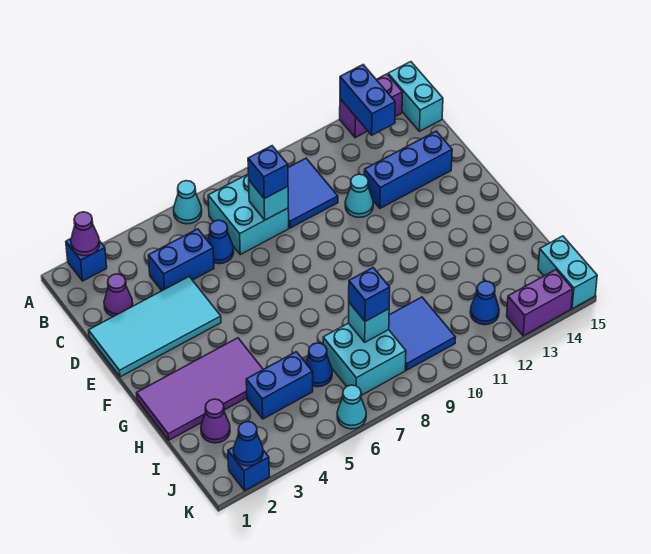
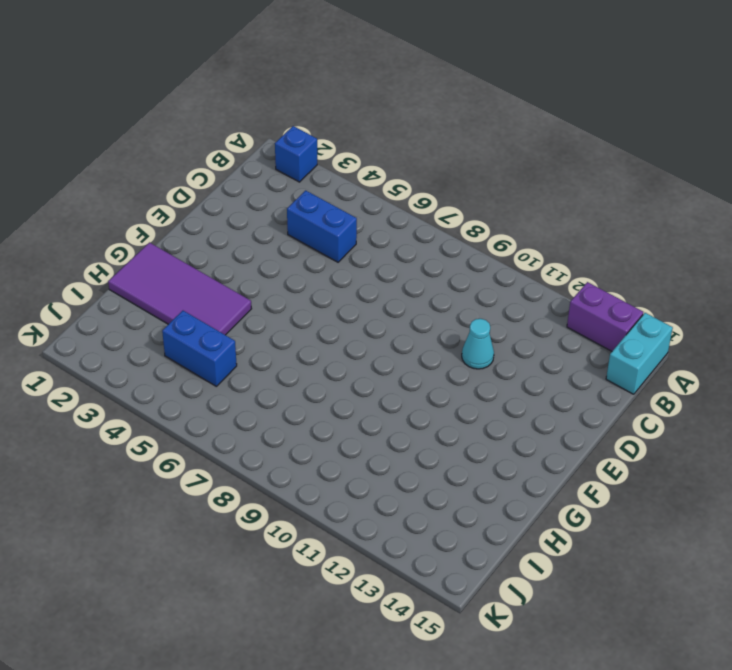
none -> cyan cone A6 level 1
none -> cyan brick B7:C8 level 1
none -> blue tile B9:C10 level 1
none -> purple cone C2 level 1

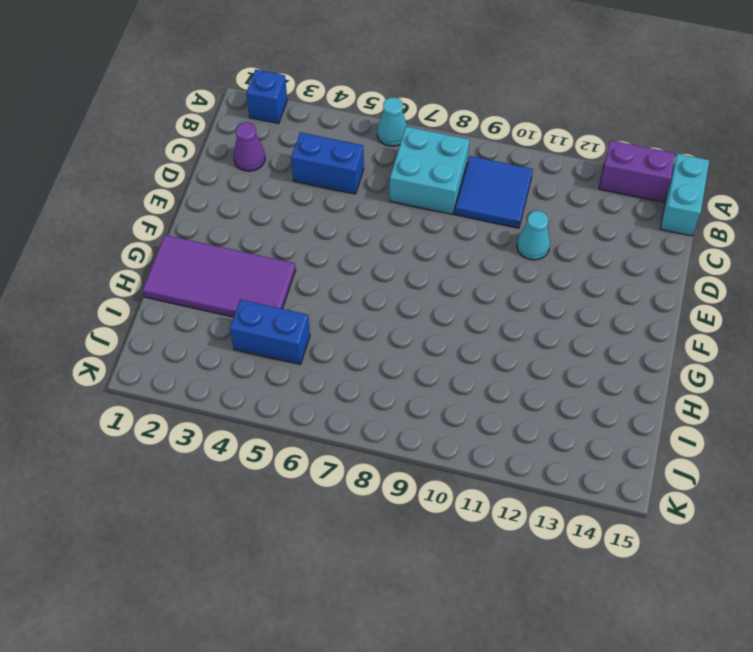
none -> blue cone C6 level 1
none -> cyan tile D1:E4 level 1
none -> blue brick D12:D14 level 1
none -> purple cone I2 level 1

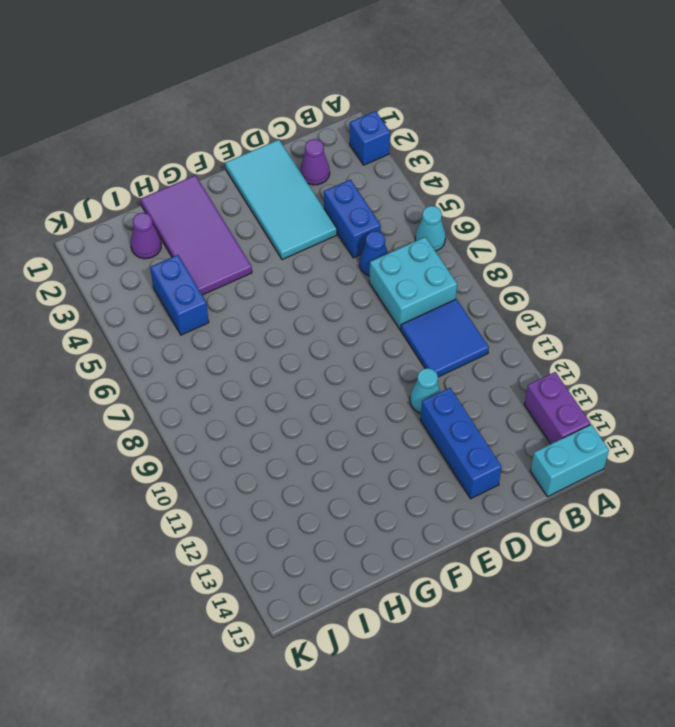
none -> blue cone I6 level 1
none -> cyan brick I7:J8 level 1
none -> blue tile I9:J10 level 1
none -> blue cone J12 level 1

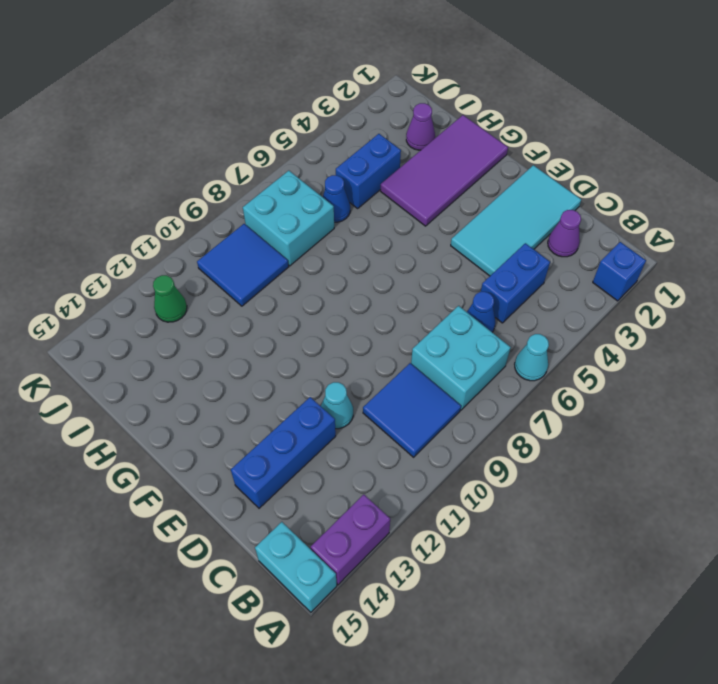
green cone J12 level 1 -> blue cone J12 level 1
none -> cyan brick J15:K15 level 1
none -> blue brick K2 level 1
none -> cyan cone K6 level 1
none -> purple brick K13:K14 level 1

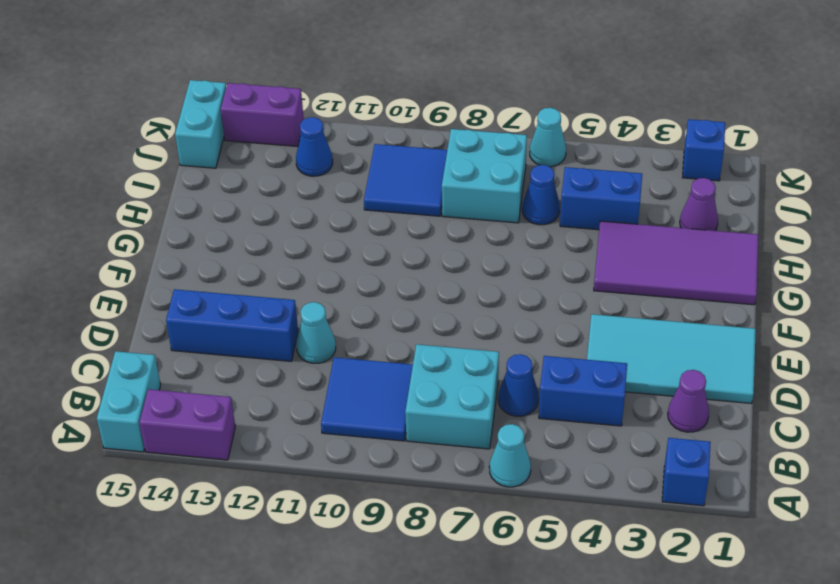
none -> purple cone A2 level 2
none -> blue brick A13:B13 level 2
none -> cyan brick C8 level 2
none -> cyan brick I8 level 2

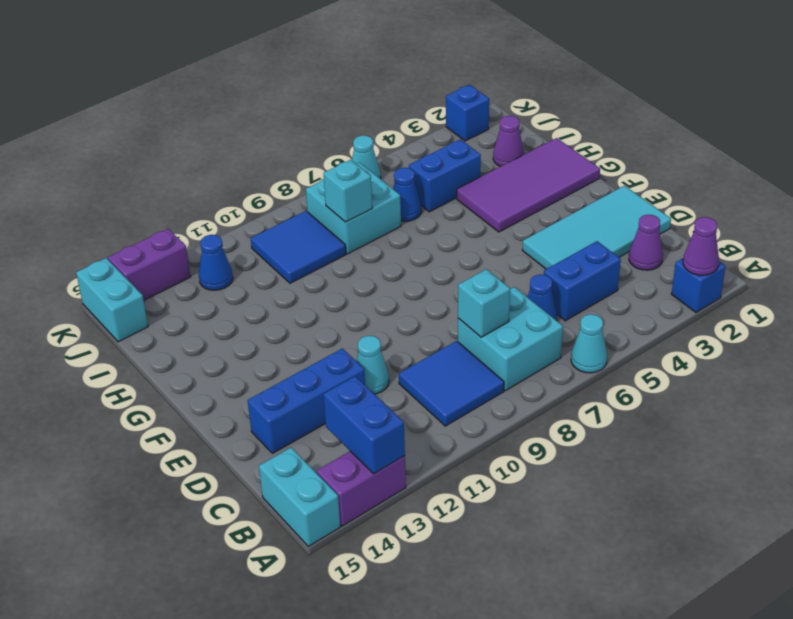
none -> blue cone K2 level 2
none -> blue brick C8 level 3
none -> blue brick I8 level 3

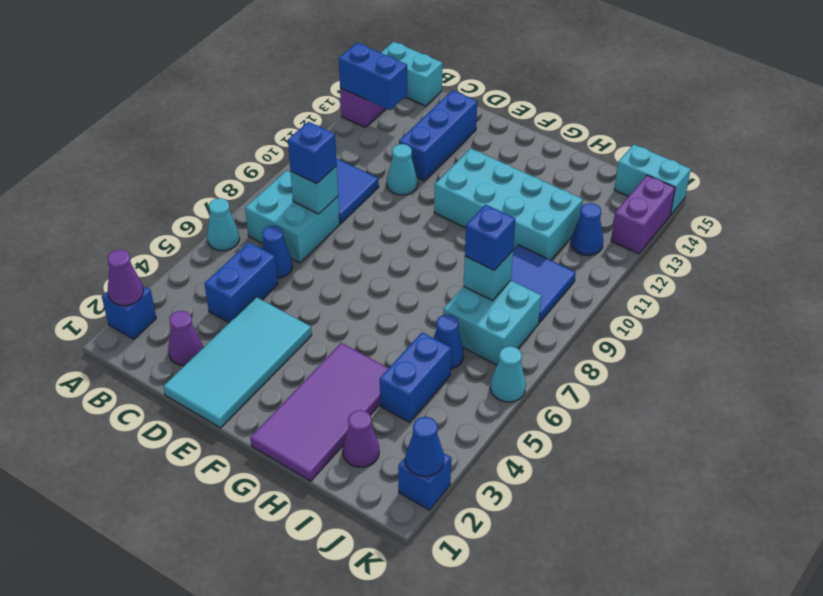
cyan brick F11:I12 level 1 -> none

